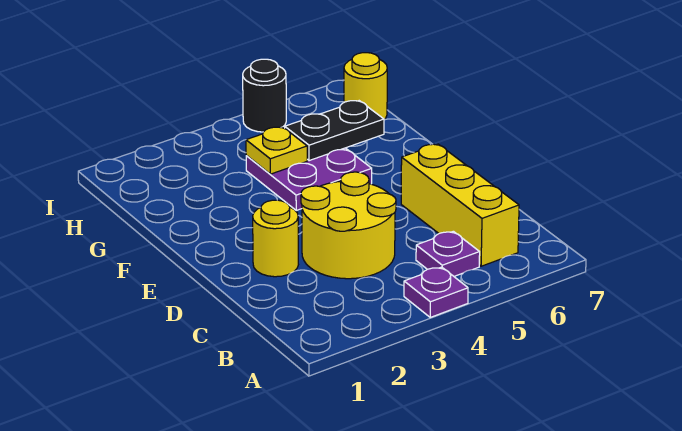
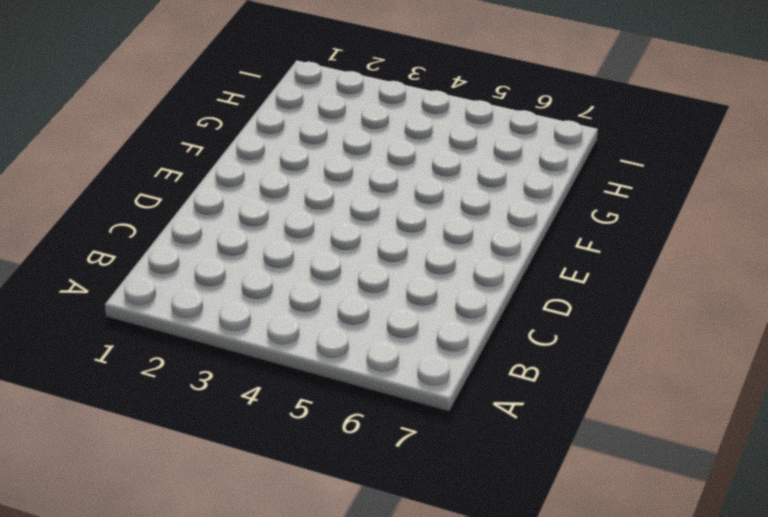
none -> purple plate A4 level 1
none -> purple plate B5 level 1

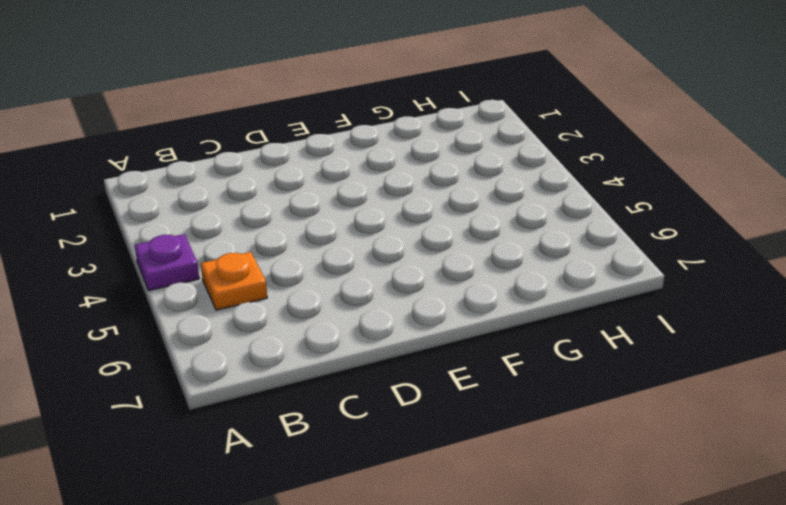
orange plate B5 level 1 -> purple plate B5 level 1
none -> yellow brick B6:D6 level 1
none -> yellow round brick C3:D4 level 1

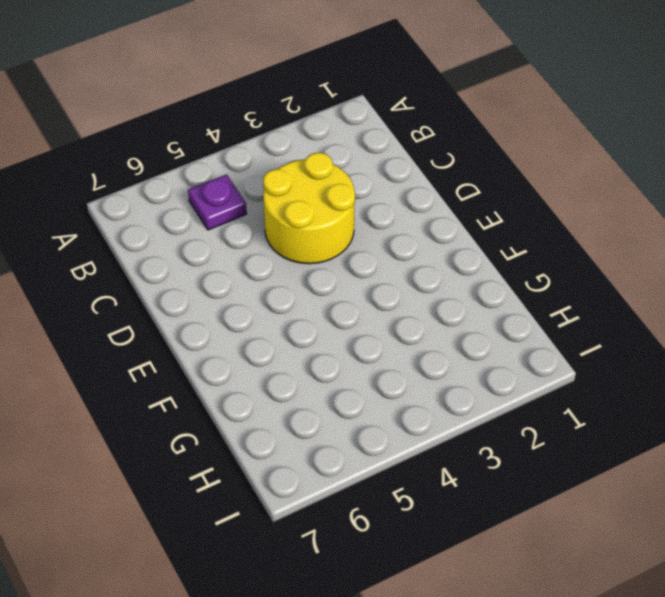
none -> purple plate A4 level 1
none -> yellow brick B6:D6 level 1

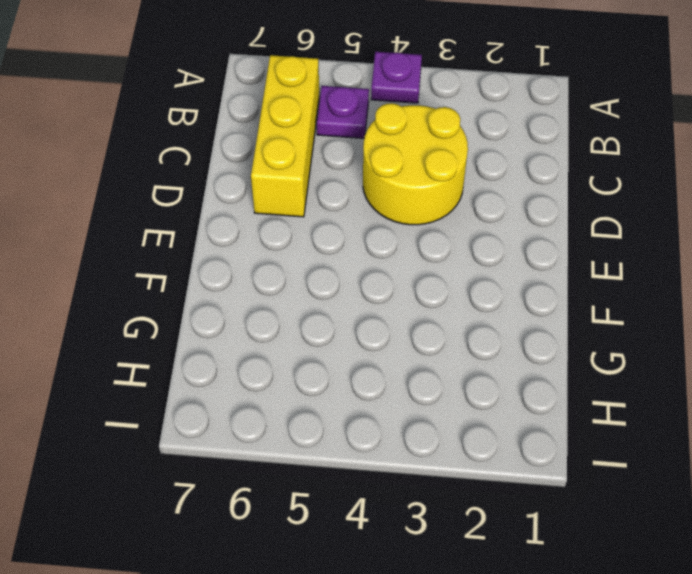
none -> yellow round brick D2 level 1
none -> purple plate F4:G5 level 1

